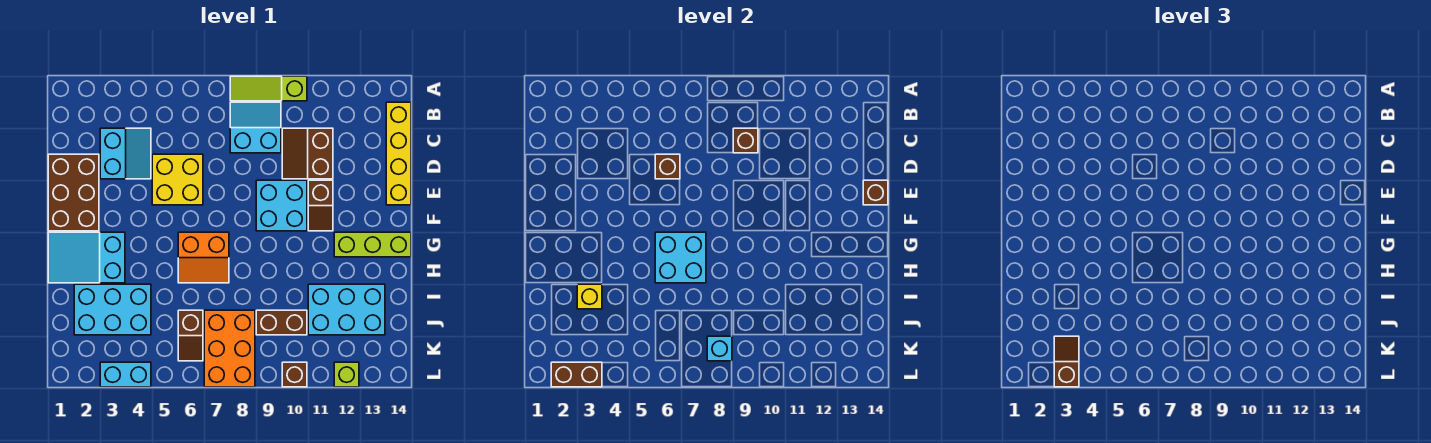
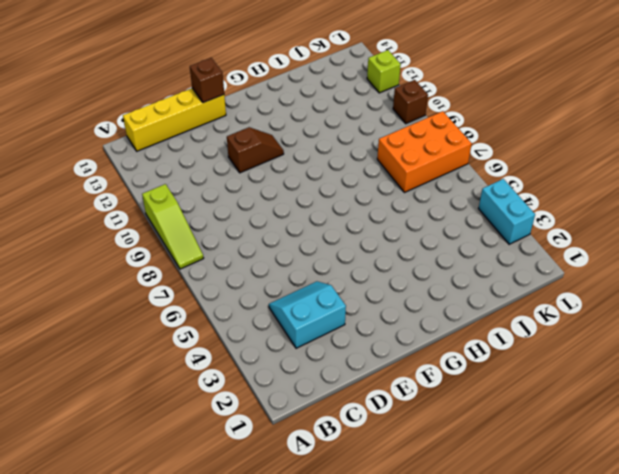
none -> cyan slope B8:C9 level 1 top C
none -> brown slope C10:D11 level 1 top 11
none -> brown brick D1:F2 level 1

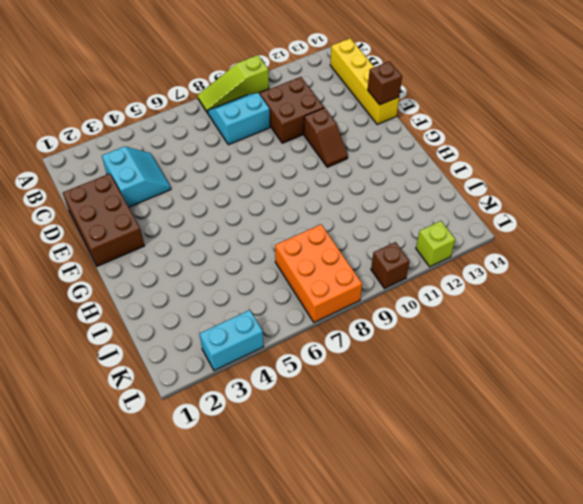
brown brick C10:D11 level 1 -> brown slope C10:D11 level 1 top 11
none -> yellow brick D5:E6 level 1
none -> cyan brick E9:F10 level 1
none -> cyan slope G1:H3 level 1 top 3

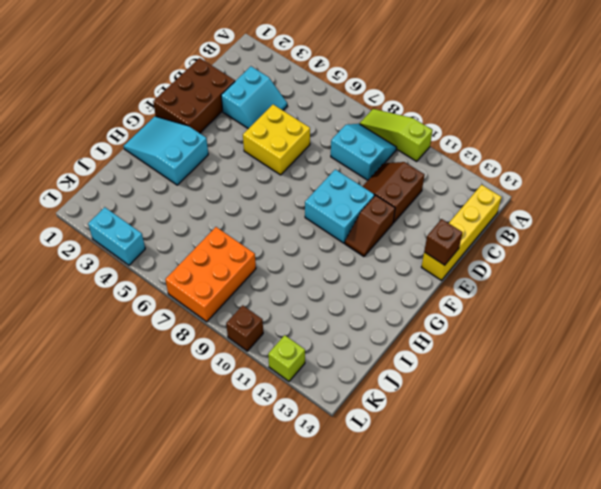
none -> orange slope G6:H7 level 1 top G
none -> lime brick G12:G14 level 1
none -> cyan brick I2:J4 level 1

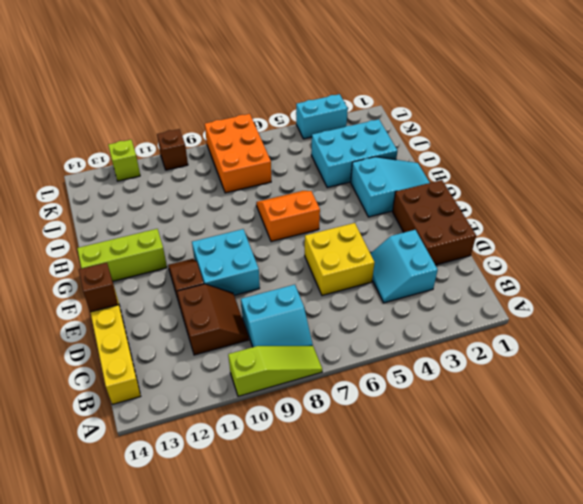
none -> cyan brick I11:J13 level 1
none -> brown slope J6:K6 level 1 top J
none -> brown brick J9:J10 level 1

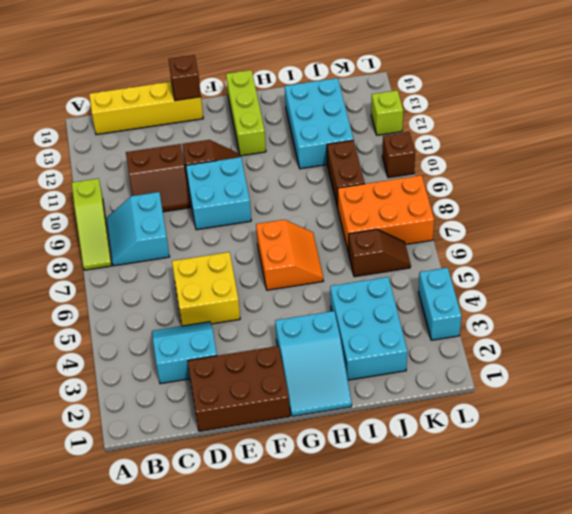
none -> brown brick C9 level 2
none -> brown brick D6 level 2
none -> cyan brick G6:H7 level 2

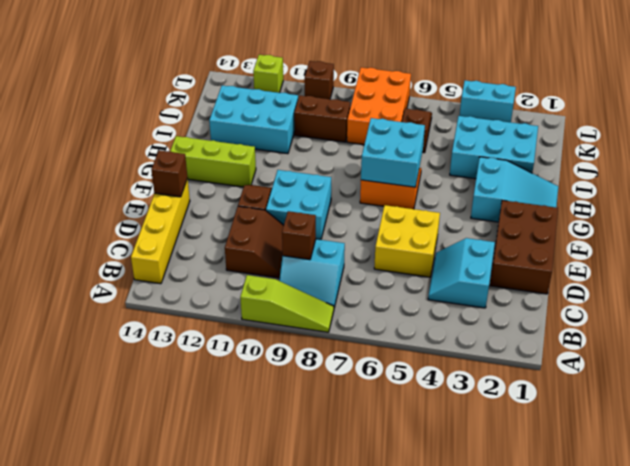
none -> brown brick D6 level 2
none -> yellow brick I3 level 2
none -> cyan brick K8 level 2

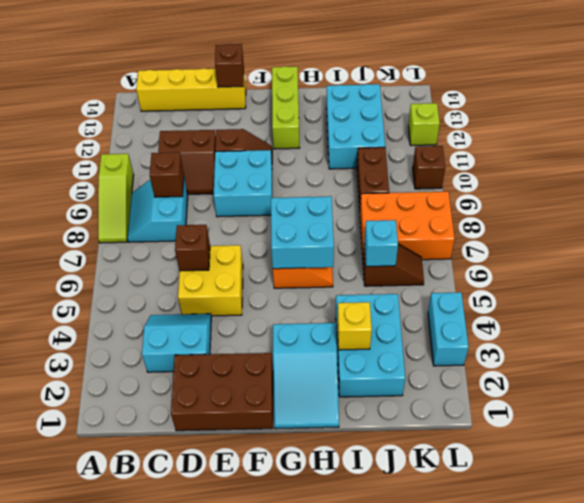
cyan brick J6 level 2 -> cyan brick K8 level 2
none -> brown brick L2:L3 level 2
none -> brown slope K3:L3 level 3 top L

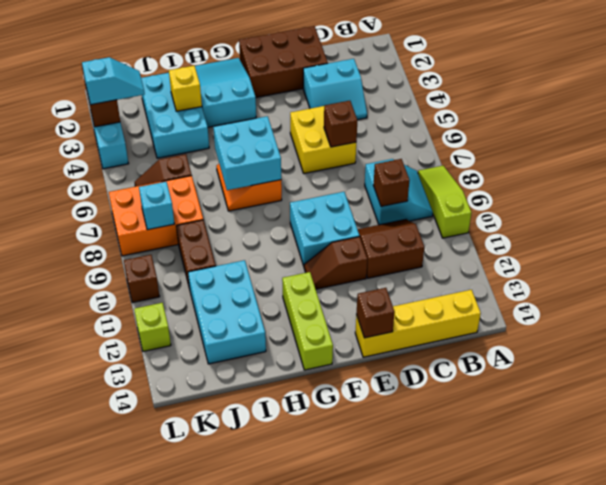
cyan slope K3:L3 level 3 top L -> brown slope K3:L3 level 3 top L

